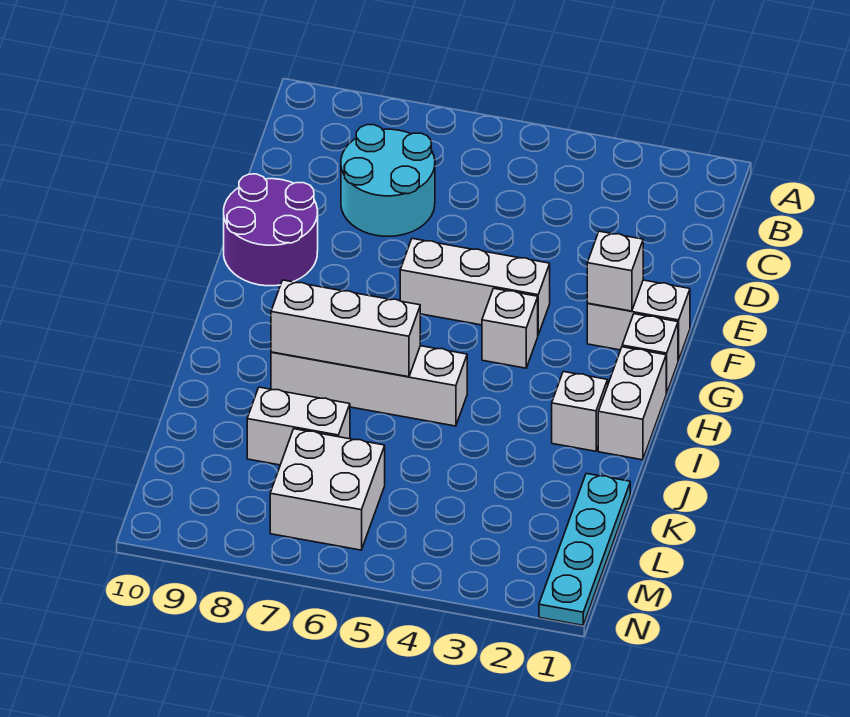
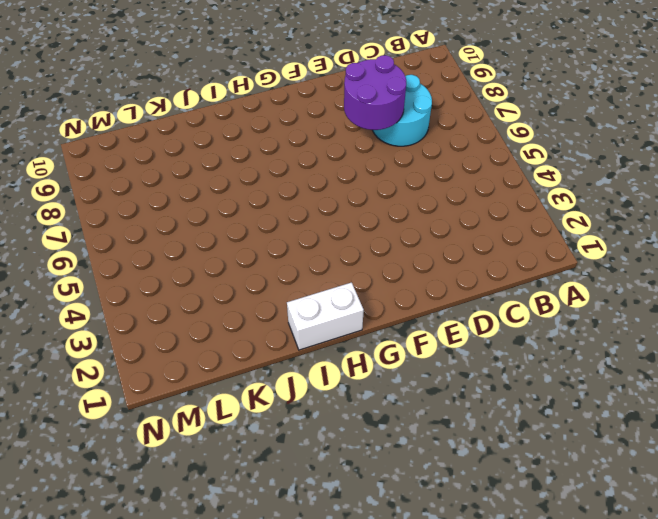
purple round brick D7:E8 level 2 -> purple round brick E9:F10 level 1
none -> white brick F1:F2 level 1
none -> white brick F4:F6 level 1
none -> white brick G1 level 1

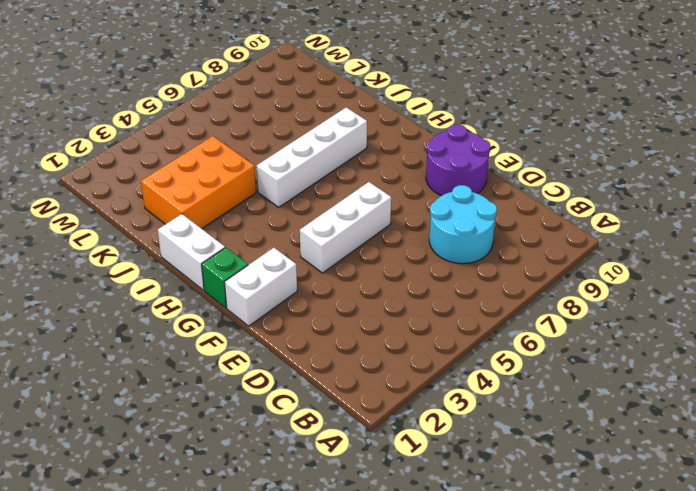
green brick G1 level 1 -> white brick G1 level 1
orange brick J2:K4 level 1 -> none
none -> white brick G4 level 1
none -> white brick I2 level 1
none -> cyan plate K1:N1 level 1

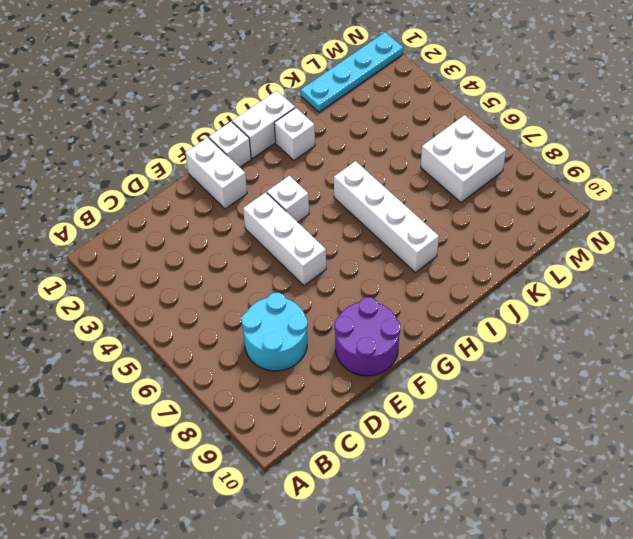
none -> white brick K7:K8 level 1
none -> white brick F2 level 2
none -> white brick I6:I8 level 2

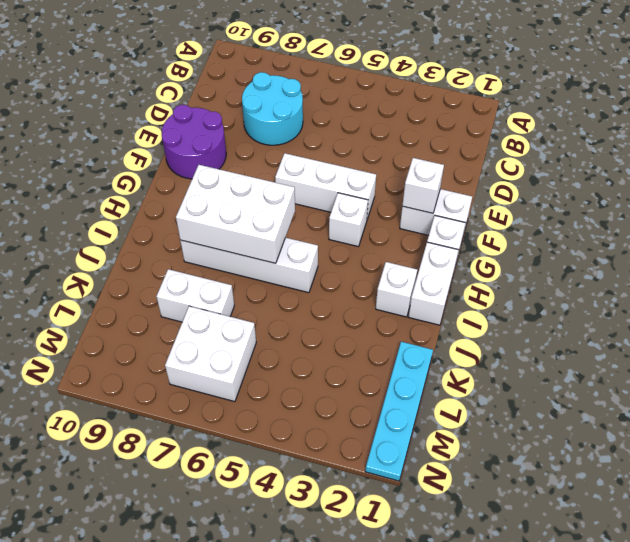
white brick H6:I8 level 2 -> white brick I6:I8 level 2

